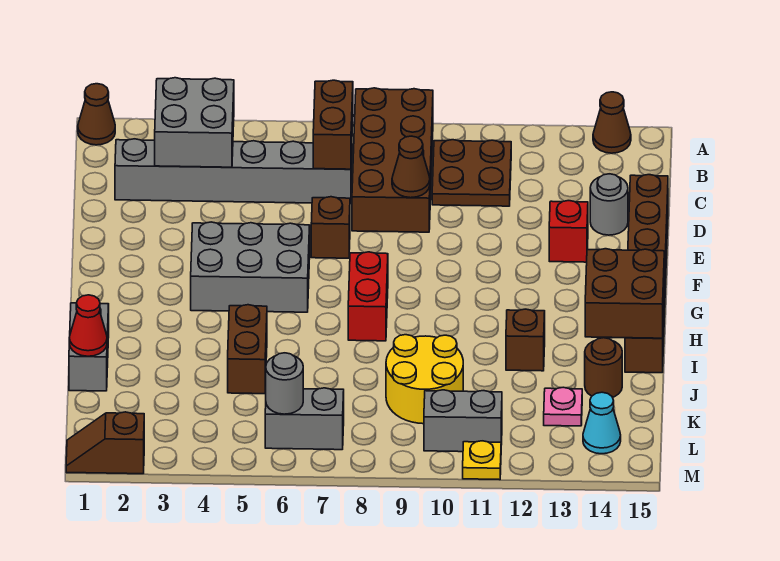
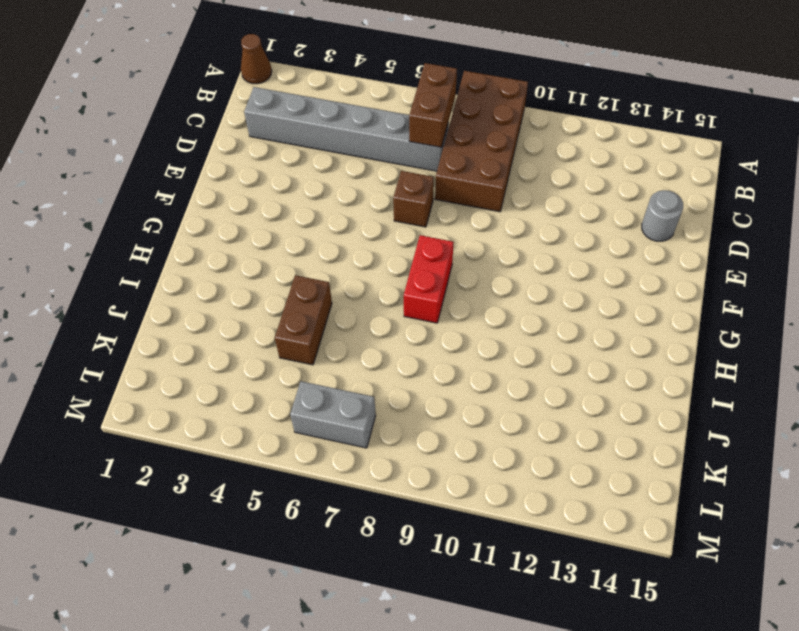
none -> brown cone A14 level 1
none -> brown plate B10:C11 level 1
none -> brown brick D15:I15 level 1

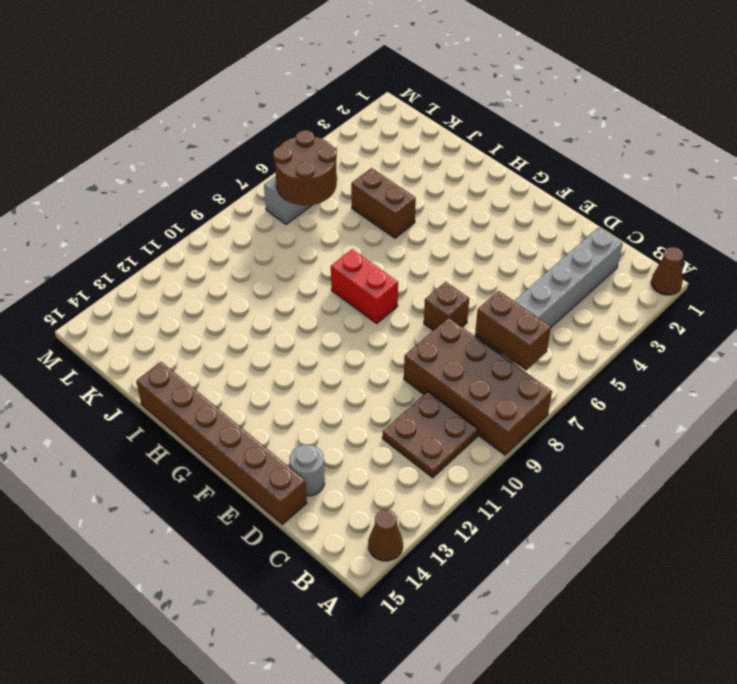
brown round brick K6:L7 level 2 -> grey round brick L6 level 2
none -> red brick E13 level 1
none -> grey brick F4:G6 level 1
none -> grey brick I1:J1 level 1

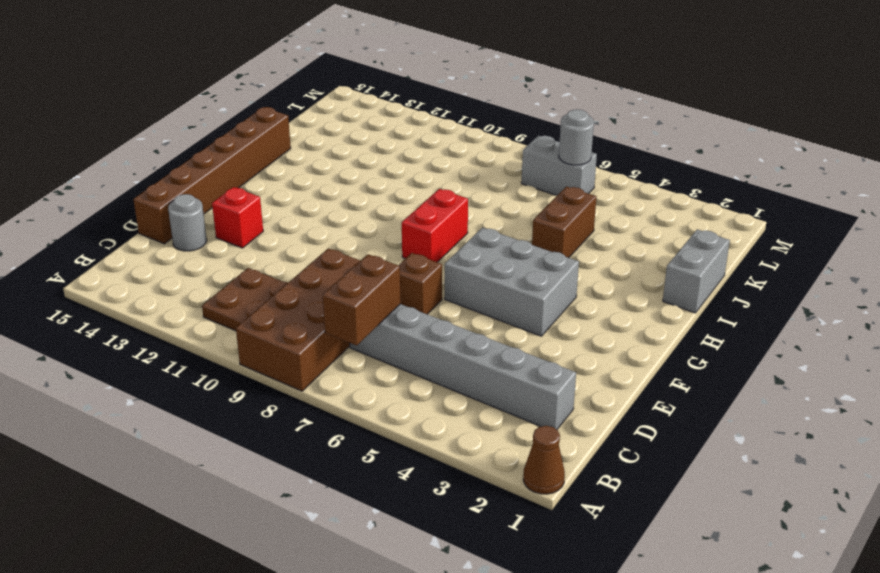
none -> brown cone A14 level 1
none -> brown brick I12 level 1
none -> yellow round brick J9:K10 level 1

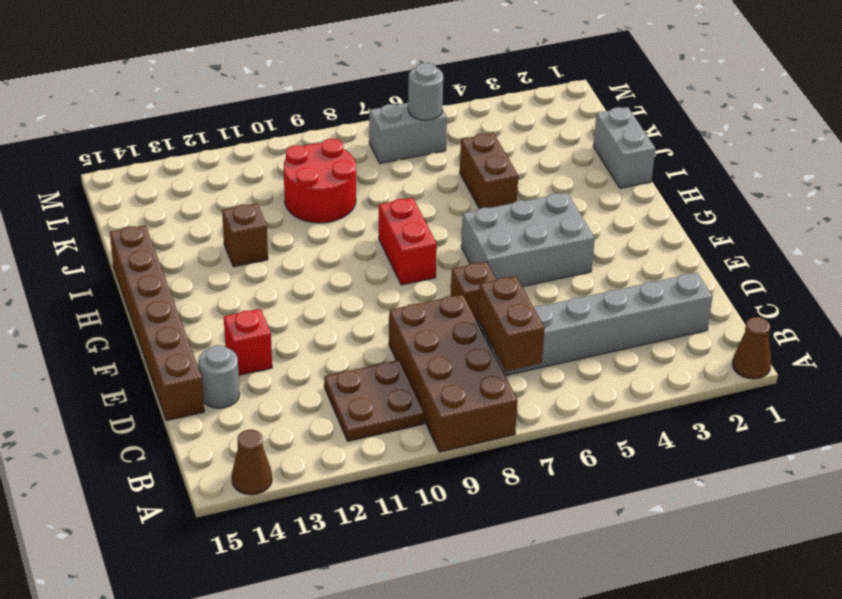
red round brick J9:K10 level 1 -> yellow round brick J9:K10 level 1
none -> brown round brick J14 level 1
none -> pink plate K13 level 1
none -> grey brick L10:L11 level 1

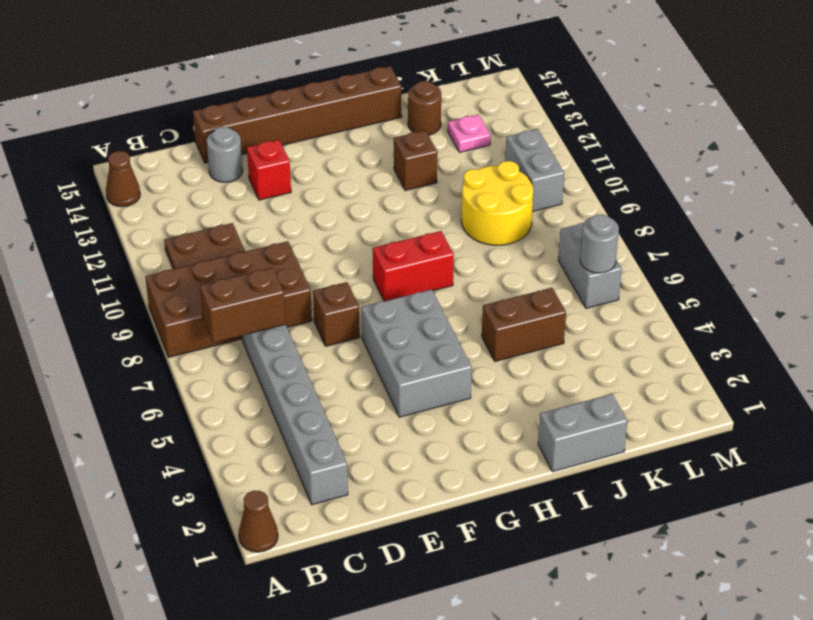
none -> cyan cone L14 level 1
none -> brown slope M1:M2 level 1 top 2
none -> yellow plate M11 level 1

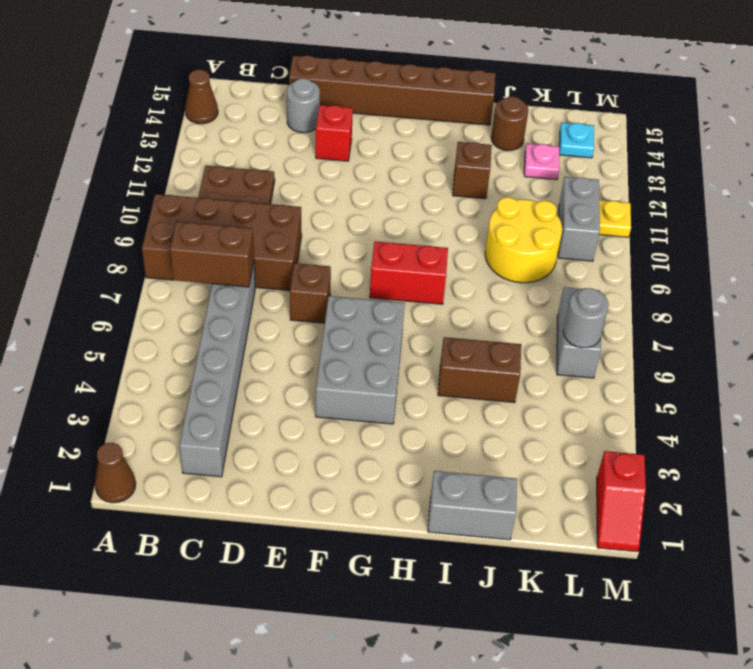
cyan plate L14 level 1 -> cyan cone L14 level 1
red slope M1:M2 level 1 top 2 -> brown slope M1:M2 level 1 top 2
none -> grey brick B3:C4 level 2
none -> brown cone D9 level 2
none -> brown brick H14:I15 level 2

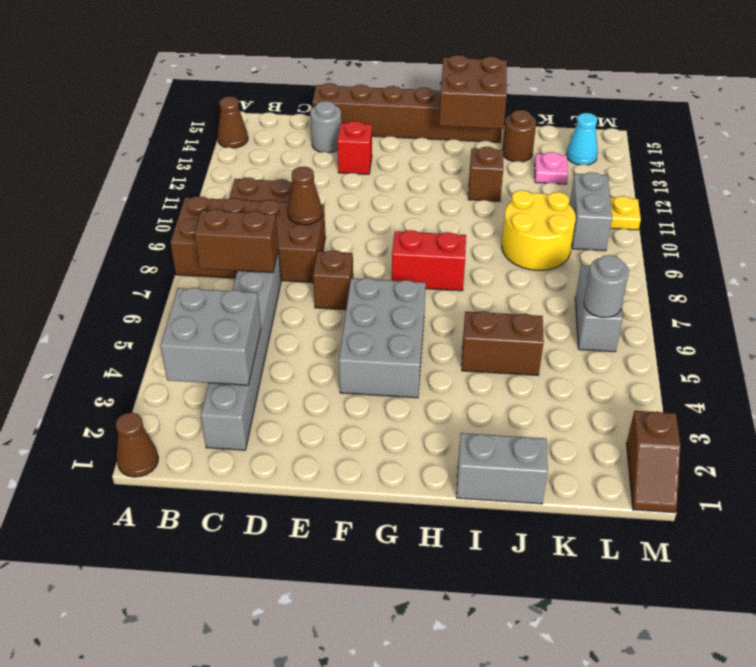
none -> red cone J1 level 2

